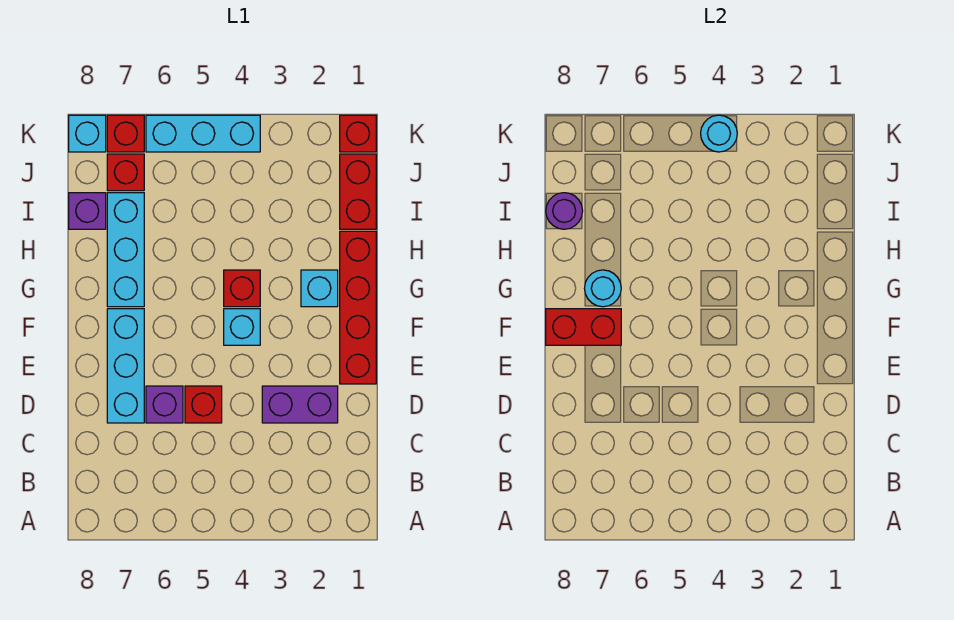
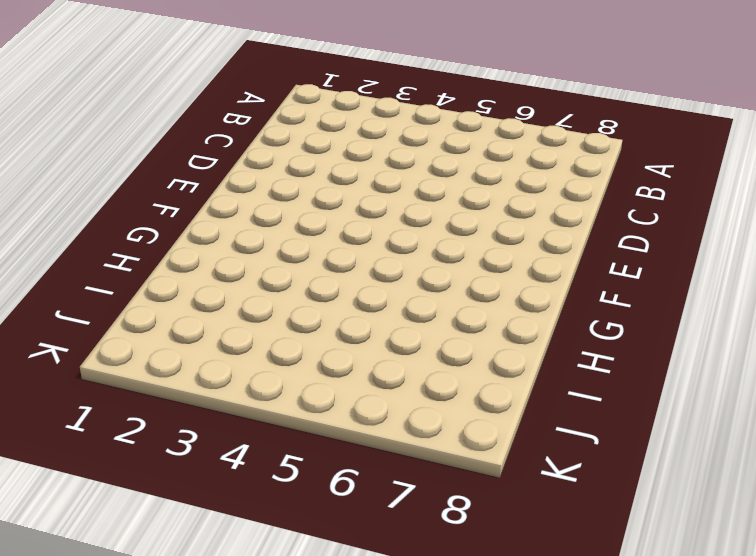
none -> purple brick D2:D3 level 1
none -> red brick D5 level 1
none -> purple brick D6 level 1

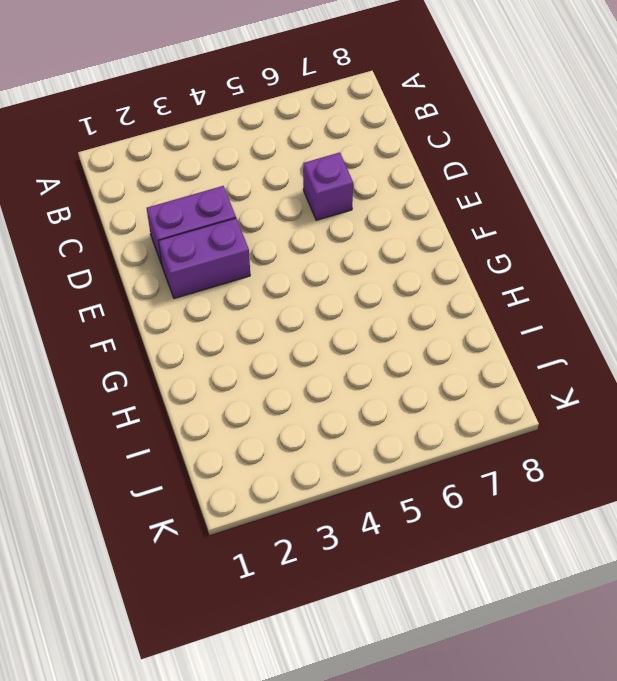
purple brick E2:E3 level 1 -> none
none -> red brick D5 level 1
none -> cyan brick D7:F7 level 1
none -> red brick E1:H1 level 1

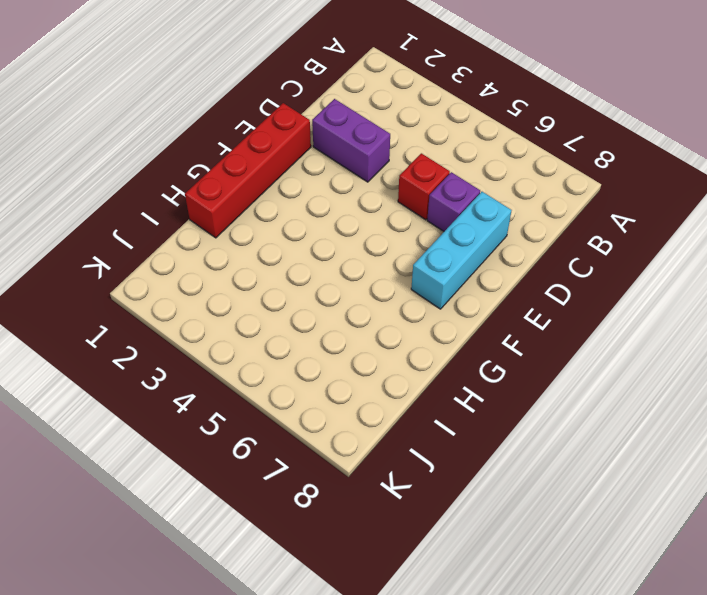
none -> cyan brick F4 level 1
none -> cyan brick G2 level 1
none -> red brick G4 level 1

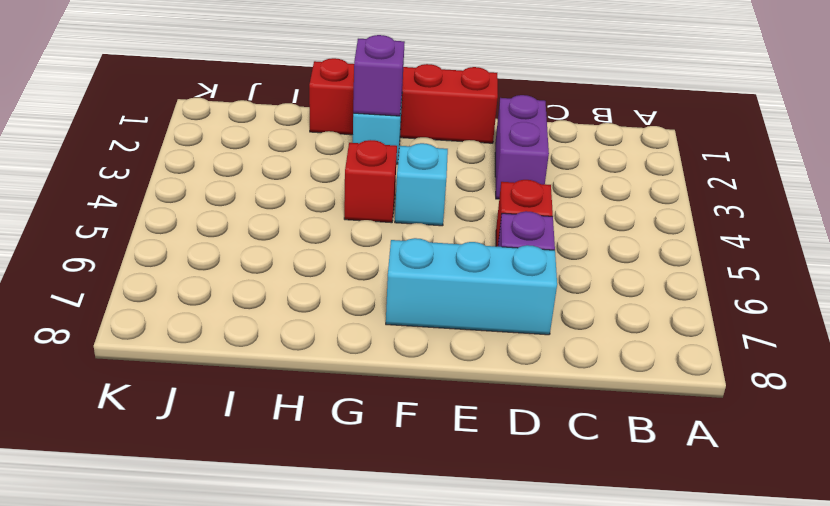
purple brick G2 level 2 -> purple brick I8 level 1
none -> cyan brick G7:I7 level 1
none -> red brick I1:J1 level 1
none -> red brick J7 level 1

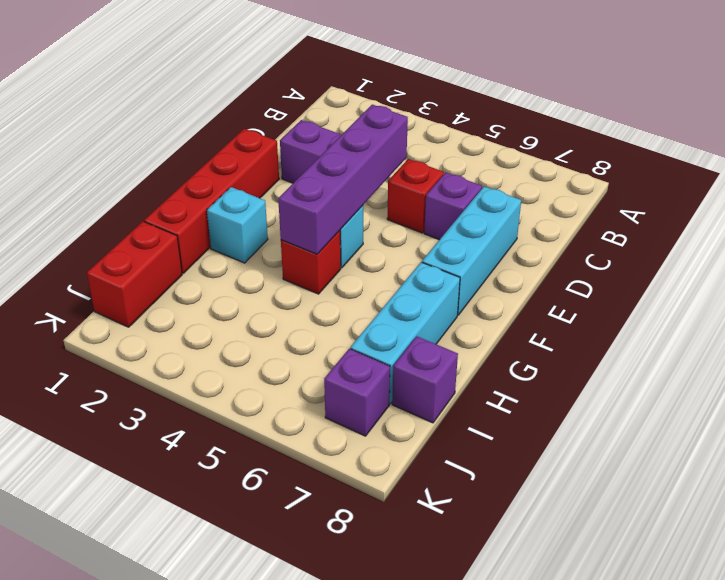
purple brick D4:G4 level 2 -> none
purple brick J7 level 1 -> red brick J7 level 1
none -> red brick K1 level 1
none -> cyan brick K4:K6 level 1
none -> red brick K7 level 1

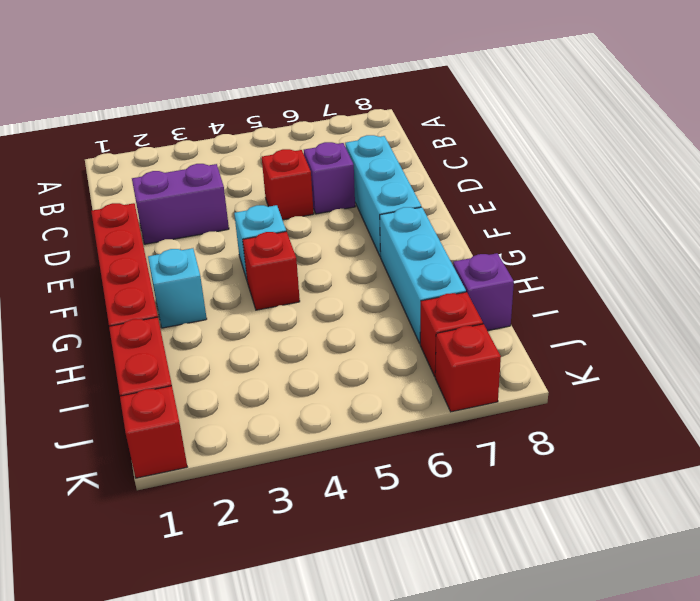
none -> cyan brick K4:K6 level 1
none -> cyan brick K8 level 1
none -> red brick F7:F8 level 2

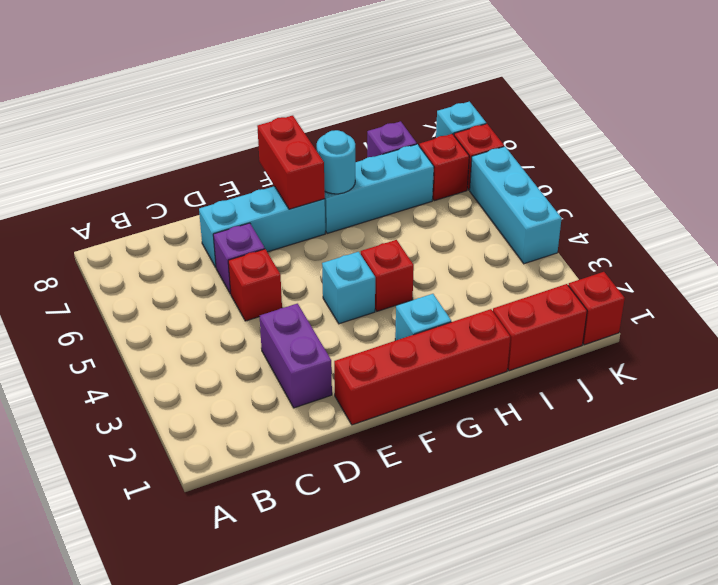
none -> purple round brick I8 level 2
none -> cyan round brick K4 level 2

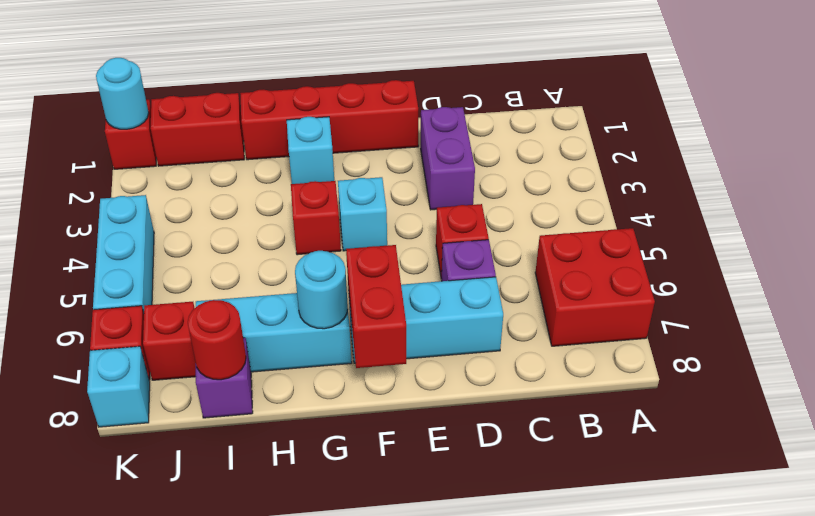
red brick A6:B7 level 1 -> none
red round brick I8 level 2 -> purple round brick I8 level 2
cyan round brick K1 level 2 -> cyan round brick K4 level 2

